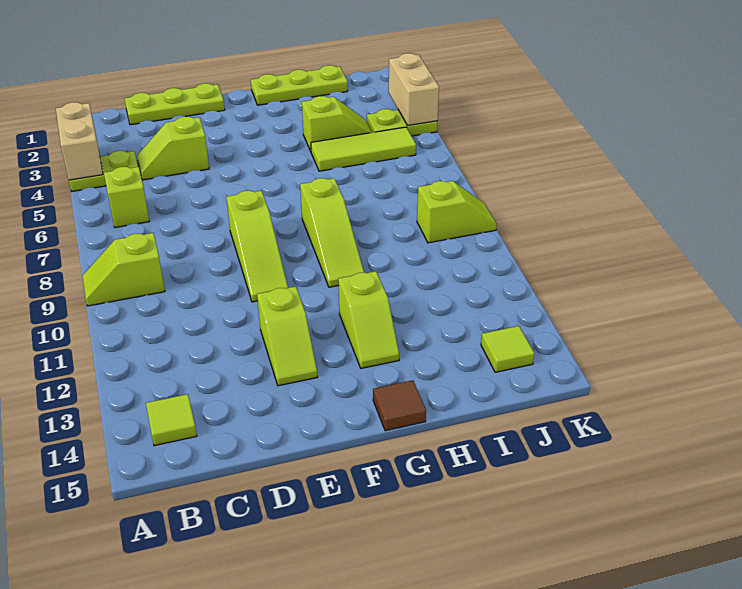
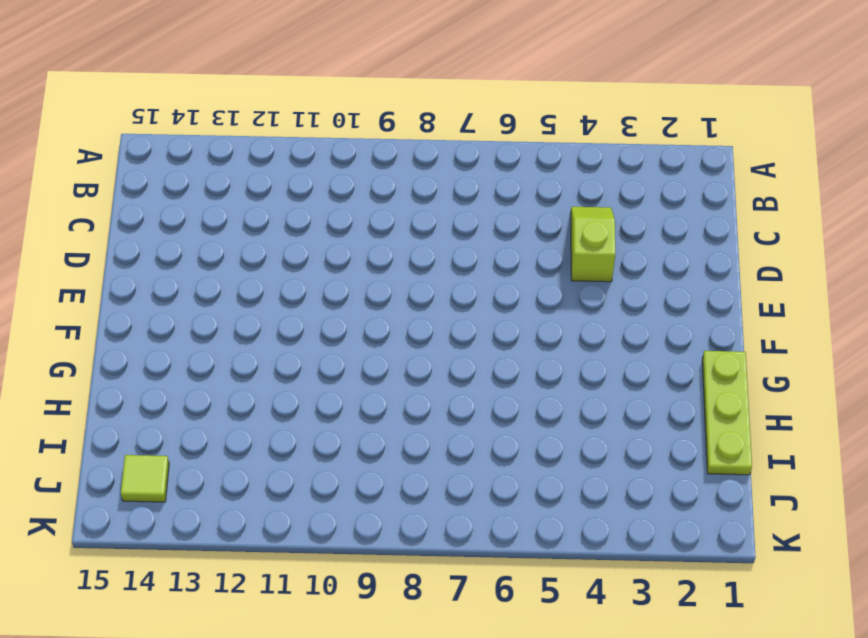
none -> lime plate A4:B4 level 1
none -> lime slope A9:B9 level 1 top B
none -> lime brick B6 level 1

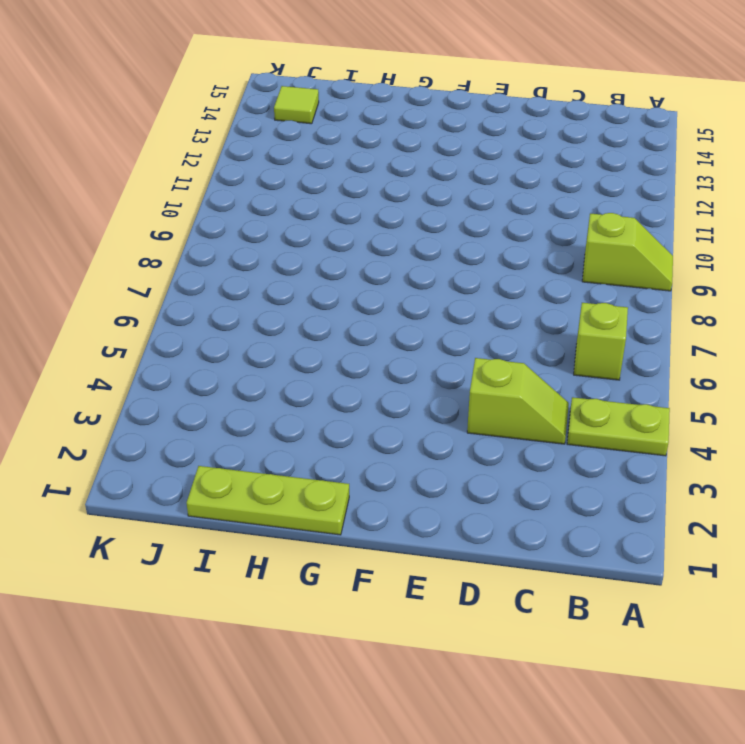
none -> lime tile B14 level 1
none -> lime plate C1:E1 level 1
none -> lime slope E8:E10 level 1 top 8

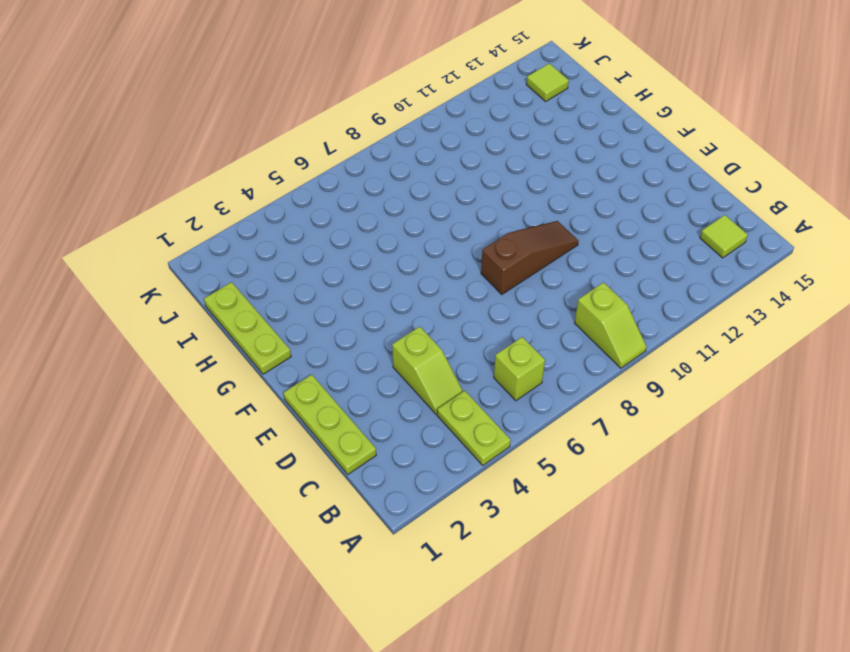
brown slope E8:E10 level 1 top 8 -> lime slope E8:E10 level 1 top 8
none -> lime slope E12:E13 level 1 top 12
none -> lime slope G8:G10 level 1 top 8
none -> lime slope G12:G13 level 1 top 12

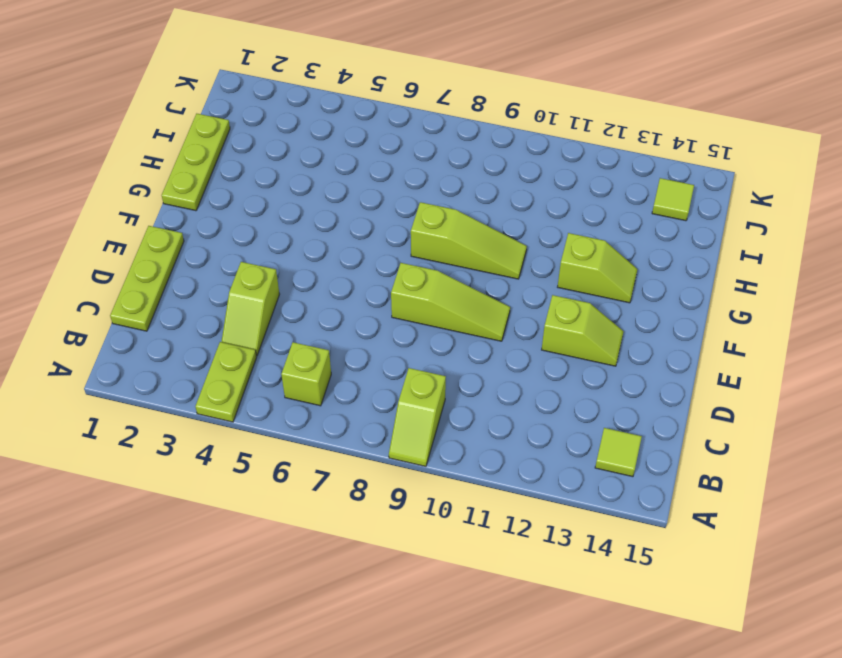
none -> brown tile G15 level 1
none -> lime slope H4:I4 level 1 top H
none -> lime tile H5:J5 level 1

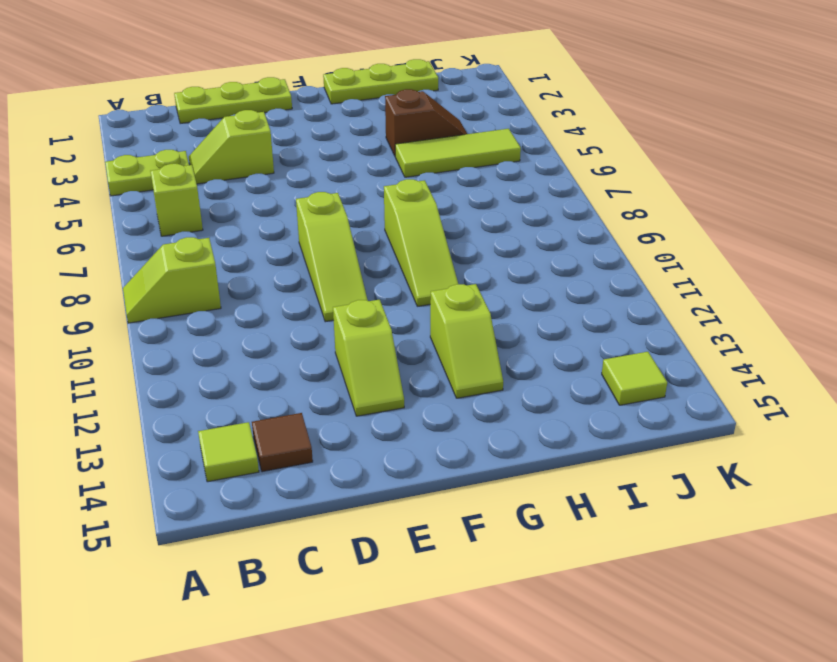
brown tile C14 level 1 -> brown tile G15 level 1
brown slope H4:I4 level 1 top H -> lime slope H4:I4 level 1 top H
none -> lime plate J4:K4 level 1
none -> lime slope J9:K9 level 1 top J
none -> tan brick A3:A4 level 2

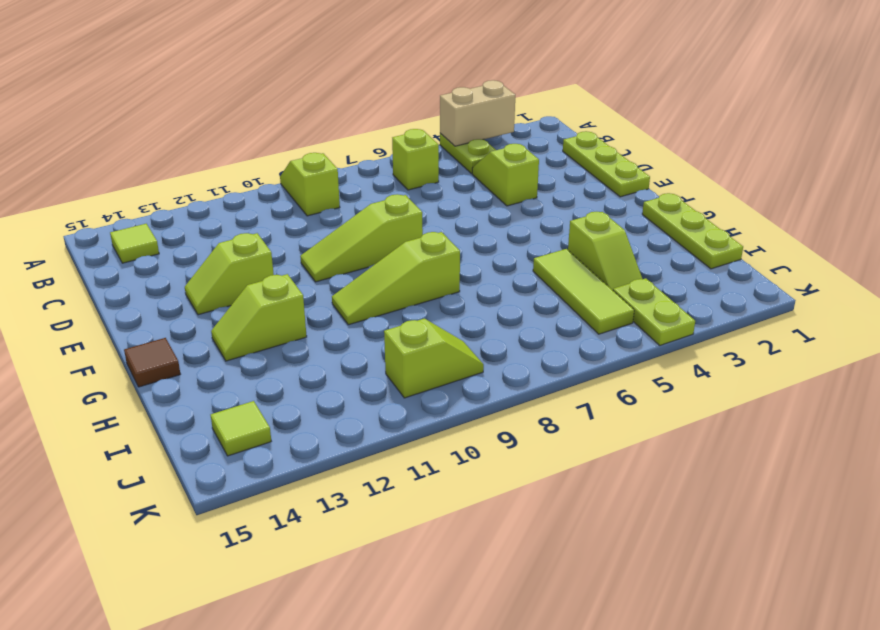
lime slope J9:J10 level 1 top 10 -> lime slope J9:K9 level 1 top J
none -> tan brick K3:K4 level 2

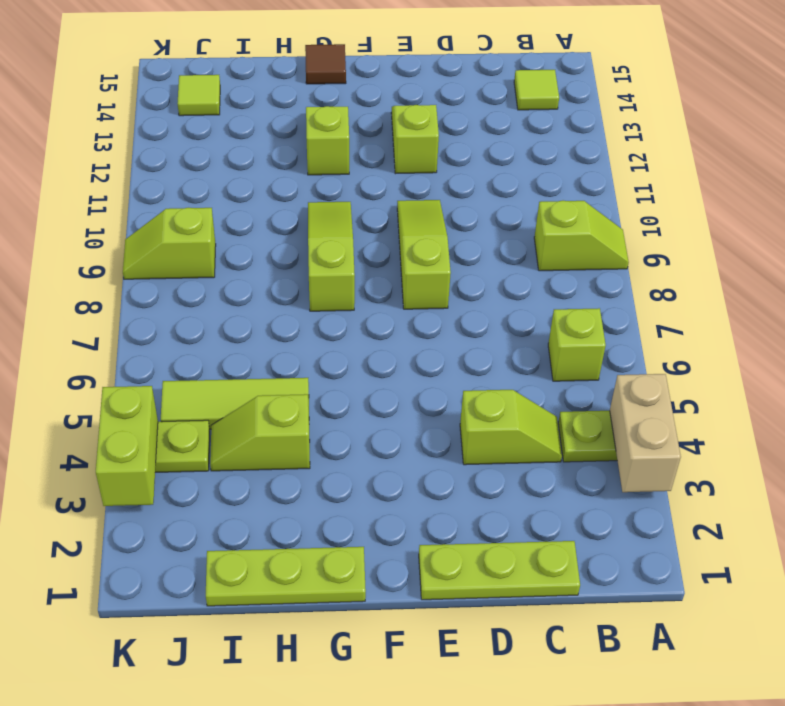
lime brick K3:K4 level 2 -> tan brick K3:K4 level 2

